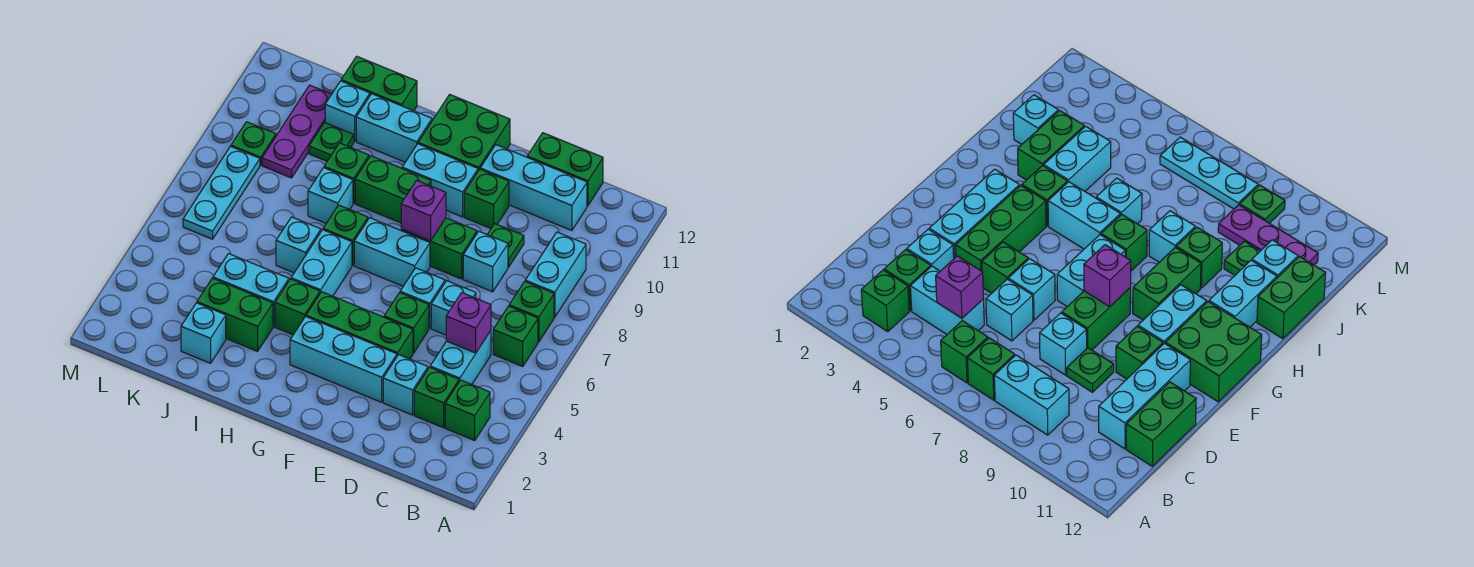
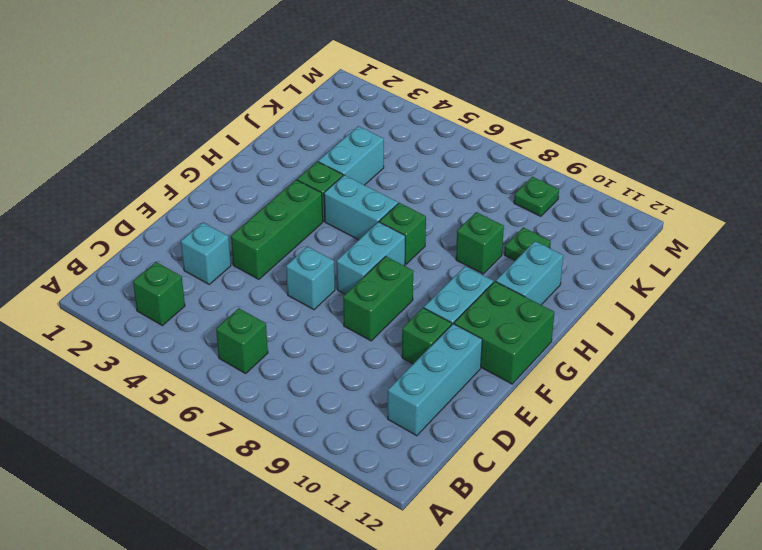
none -> green brick B7 level 1
none -> cyan brick B8:B9 level 1
none -> green brick C3 level 1
none -> cyan brick C4:C5 level 1

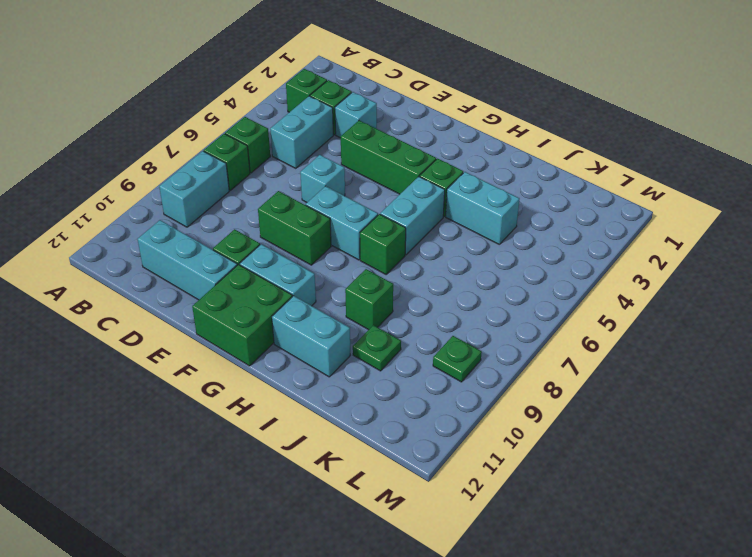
none -> green brick C12:D12 level 1
none -> cyan brick D6 level 1
none -> cyan brick D8 level 1
none -> green plate D9 level 1

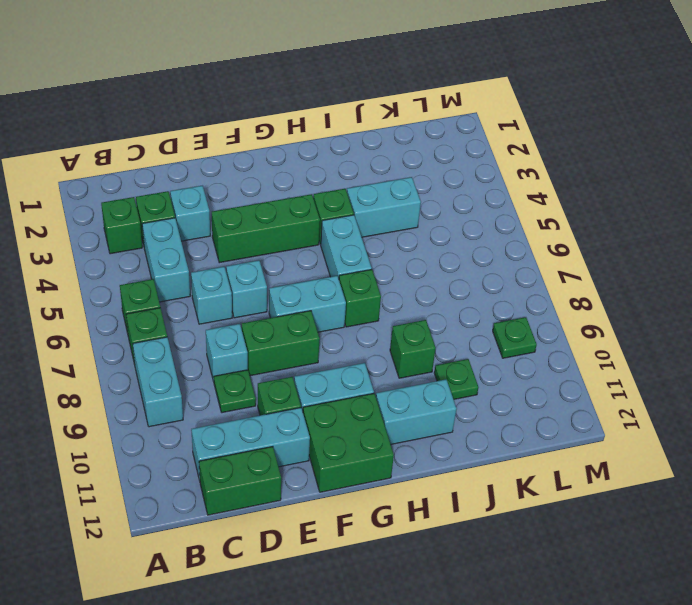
none -> cyan brick E3:G3 level 1
none -> green brick E5 level 1
none -> green brick G9:H9 level 1
none -> green brick I3:J3 level 1

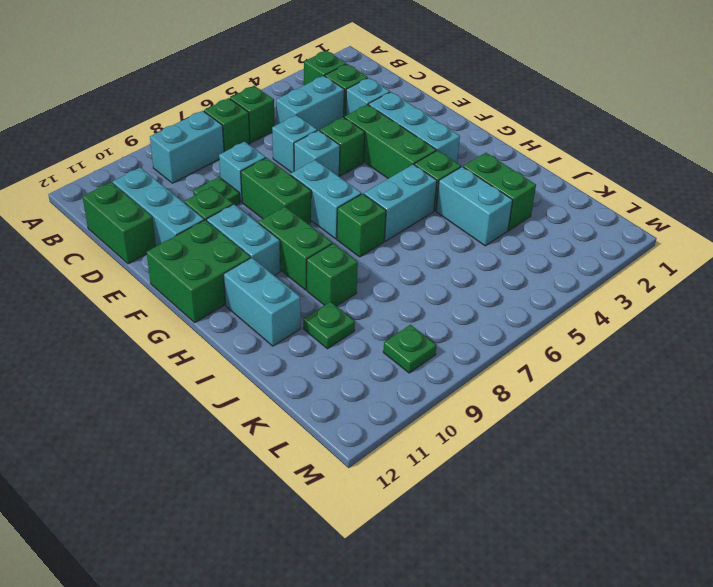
none -> cyan brick I6 level 1
none -> cyan brick I8 level 1
none -> green brick I12:J12 level 1
none -> cyan brick J2 level 1

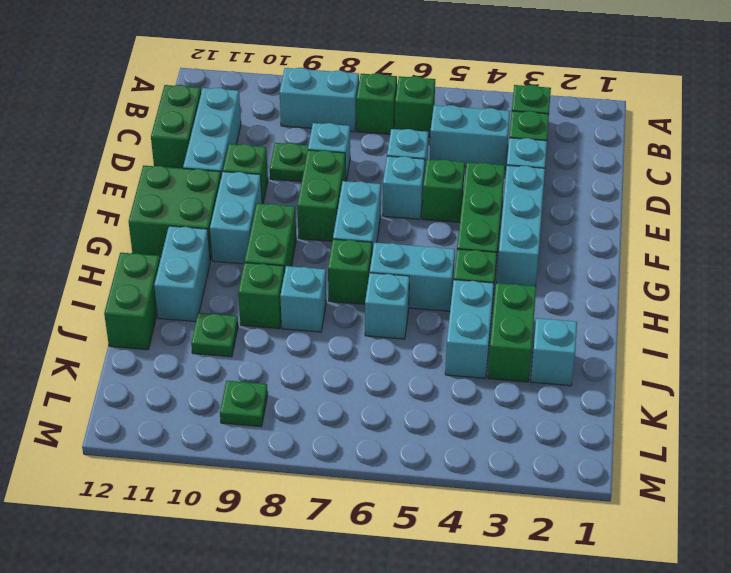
none -> cyan brick J11 level 1
none -> purple plate K9:K11 level 1
none -> cyan plate L6:L8 level 1
none -> purple brick C5 level 2

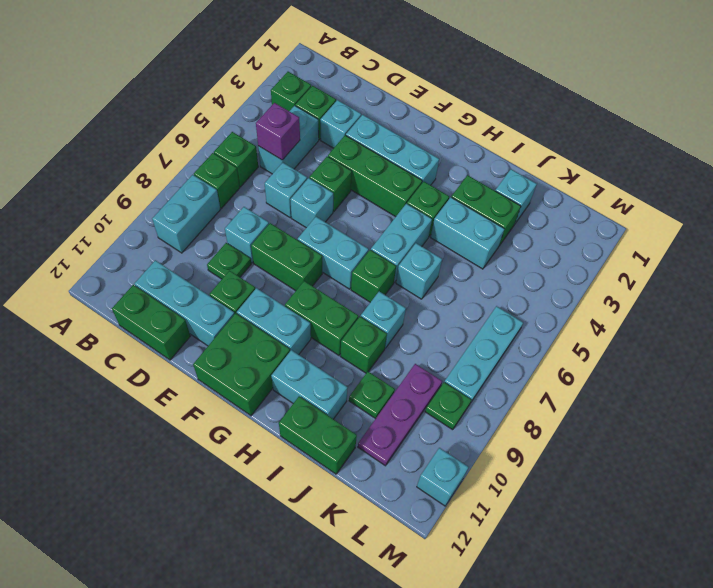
cyan brick M11 level 1 -> cyan brick J11 level 1
none -> purple brick F8 level 2

